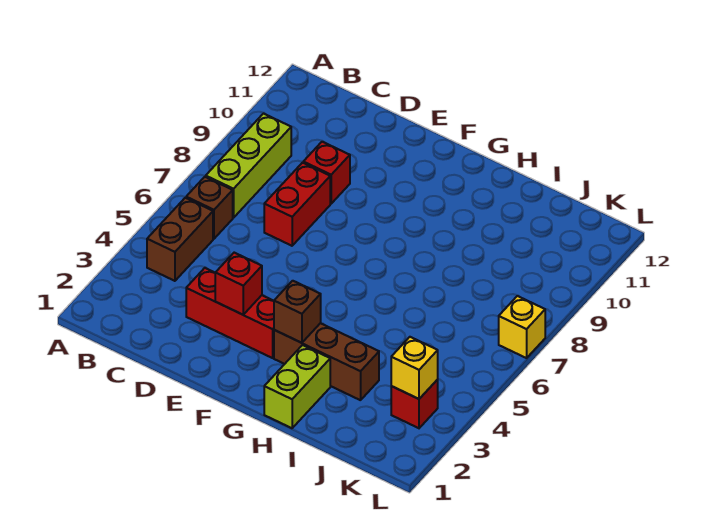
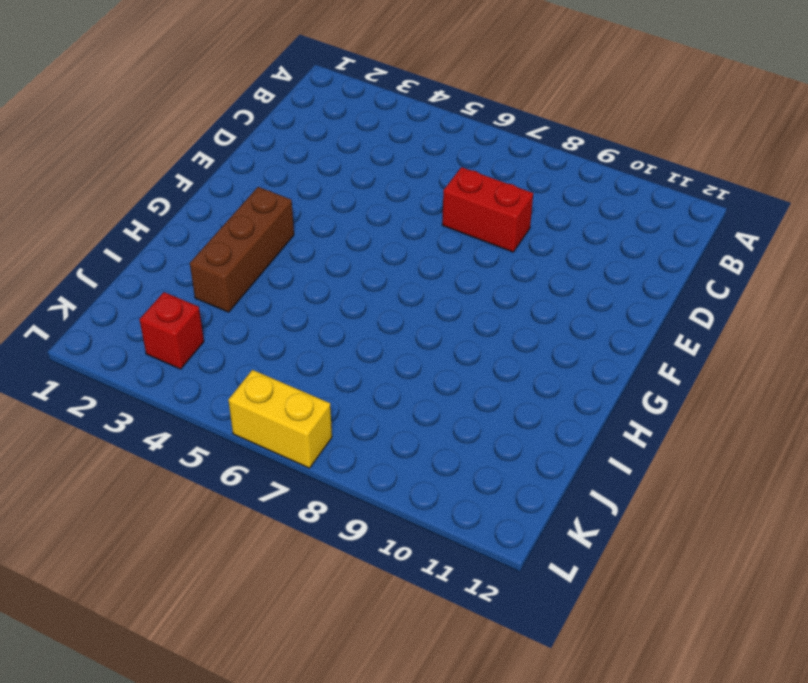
yellow brick L6:L7 level 1 -> yellow brick L7 level 1
none -> brown brick B4:B5 level 1
none -> brown brick B6 level 1
none -> lime brick B7:B9 level 1

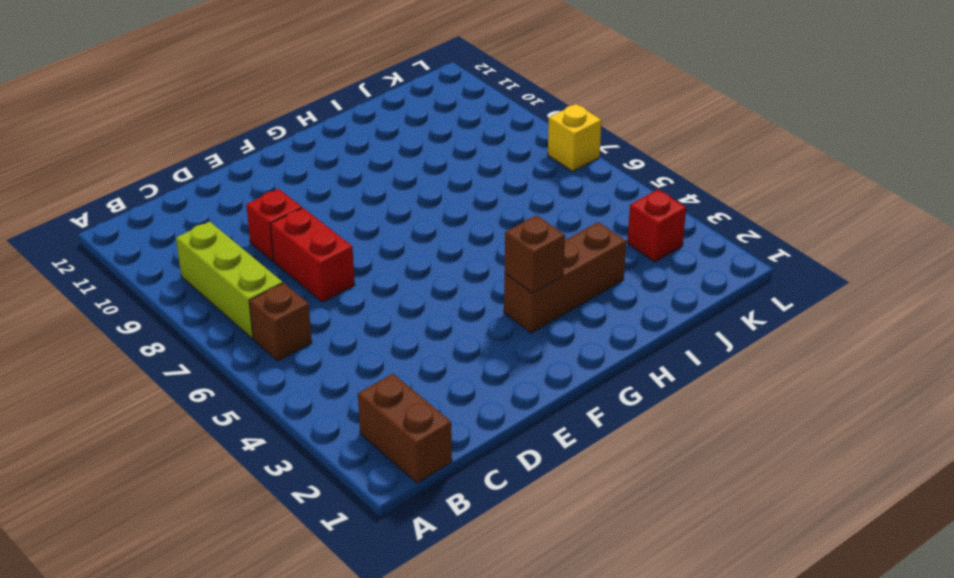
brown brick B1:B2 level 1 -> brown brick B4:B5 level 1
none -> red brick D3:F3 level 1
none -> lime brick H1:H2 level 1
none -> red brick E3 level 2

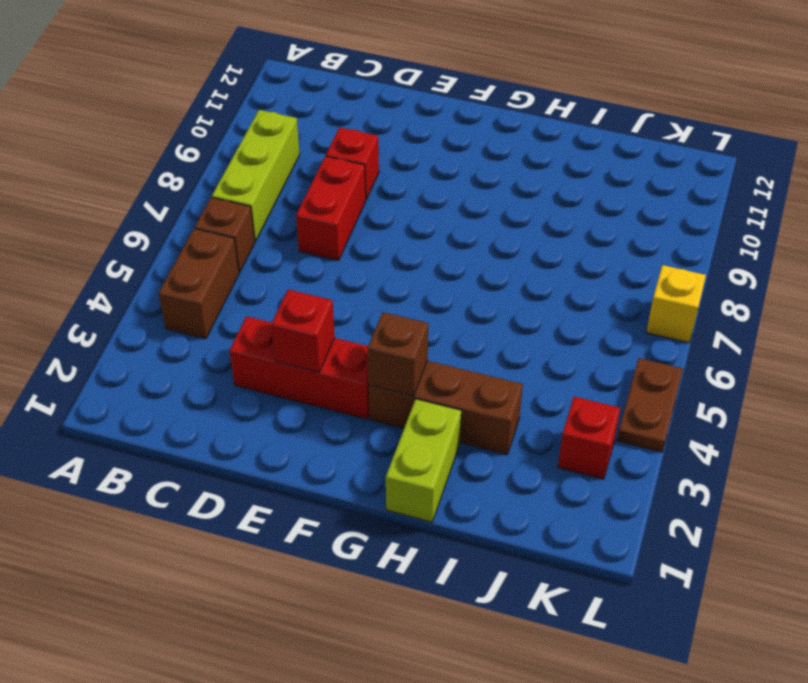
brown plate L4:L5 level 1 -> none
none -> yellow brick K3 level 2

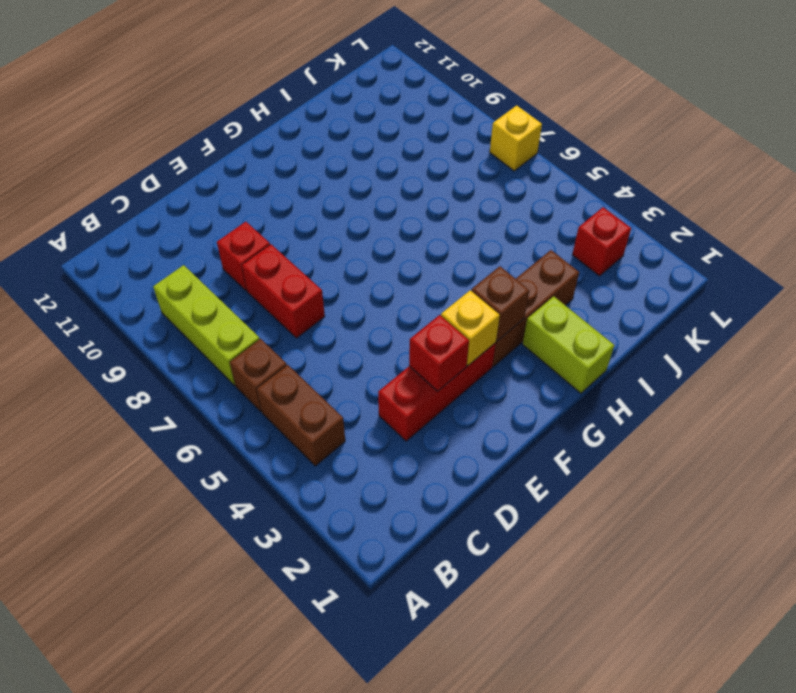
yellow brick F3 level 2 -> yellow brick K3 level 2

